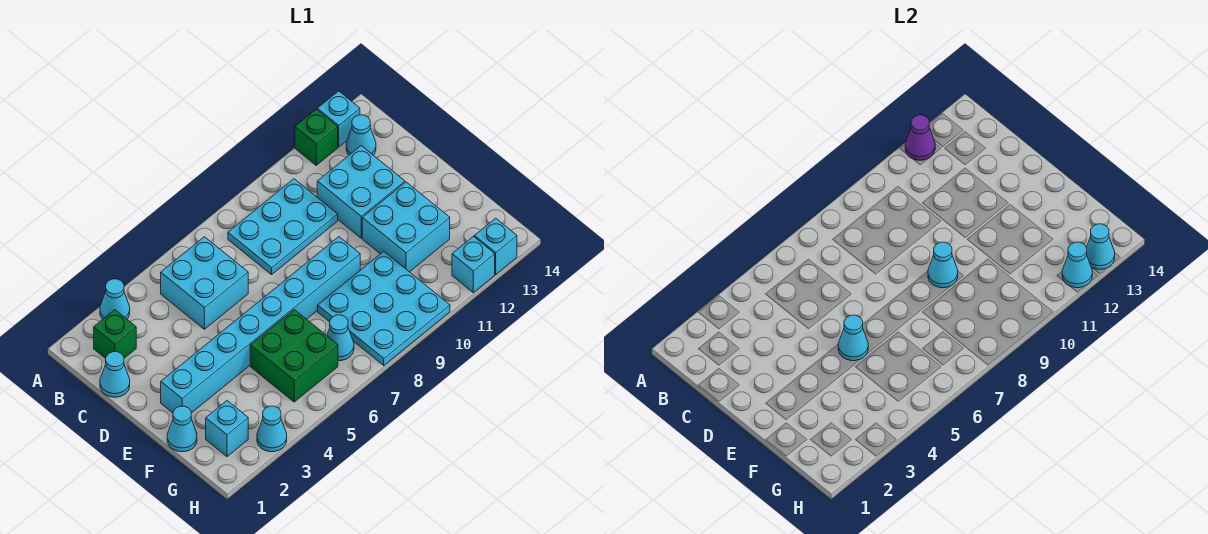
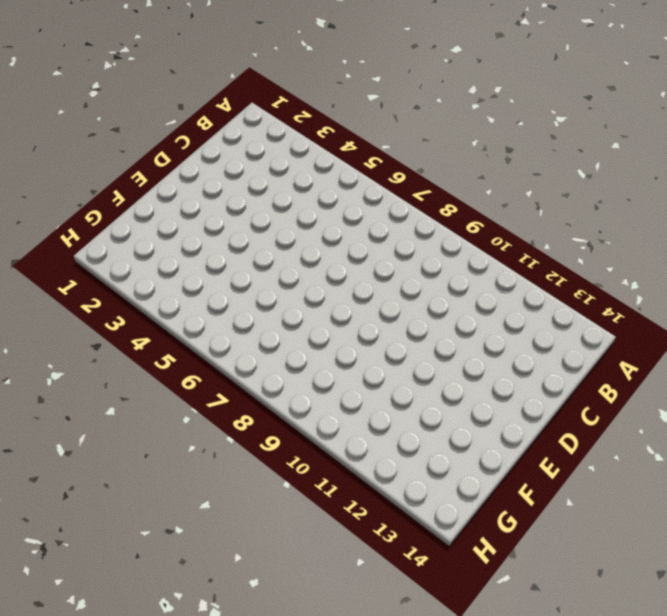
none -> cyan cone A3 level 1
none -> green brick A12 level 1
none -> cyan brick A13 level 1

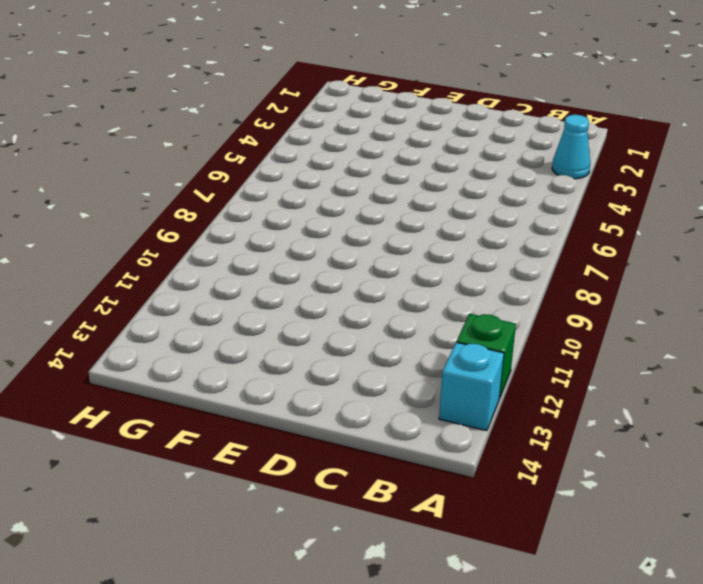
none -> green brick B2 level 1
none -> cyan brick B5:C6 level 1
none -> cyan plate B8:C10 level 1

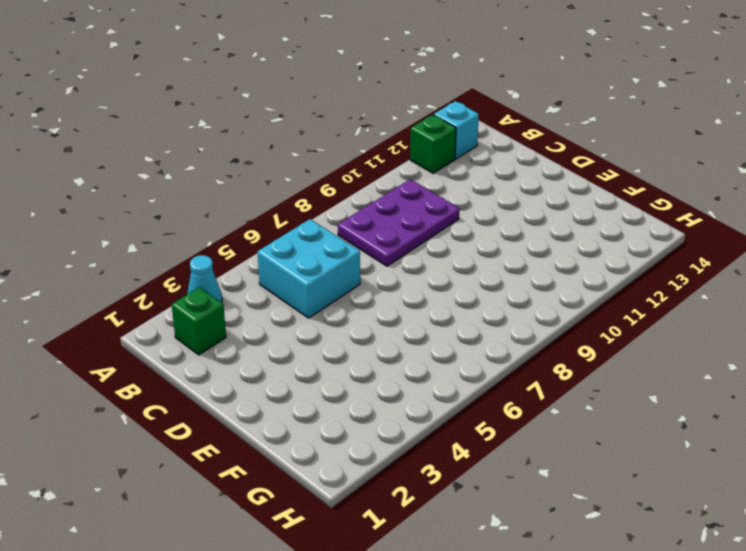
purple plate B8:C10 level 1 -> cyan plate B8:C10 level 1
none -> cyan cone B13 level 1
none -> cyan cone C1 level 1
none -> cyan brick C11:D12 level 1

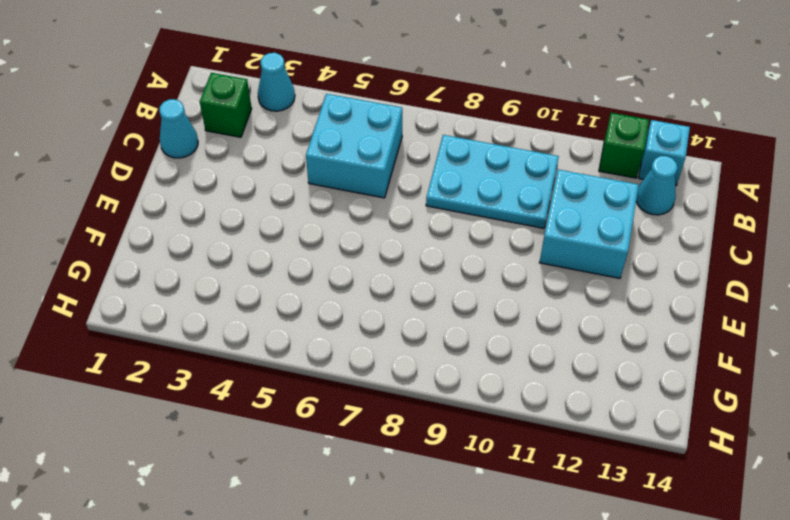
none -> cyan brick E2:E9 level 1
none -> cyan brick E11:F12 level 1
none -> cyan cone F1 level 1

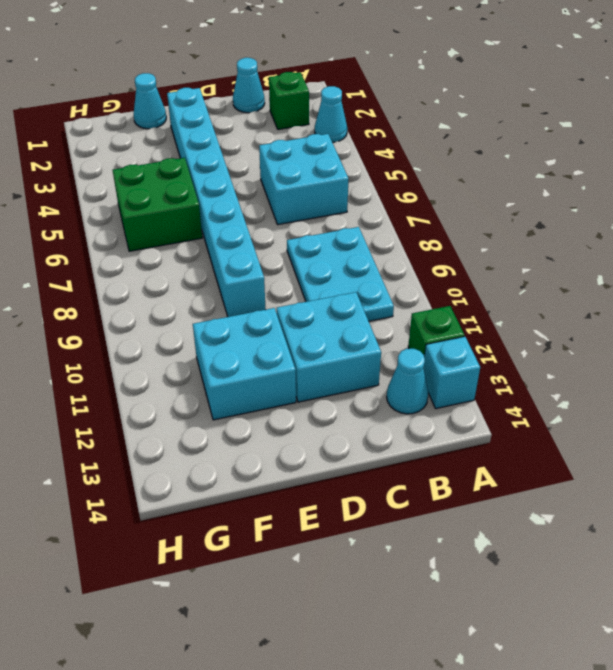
none -> cyan plate F8:H10 level 1
none -> cyan brick G2 level 1
none -> cyan cone G7 level 1

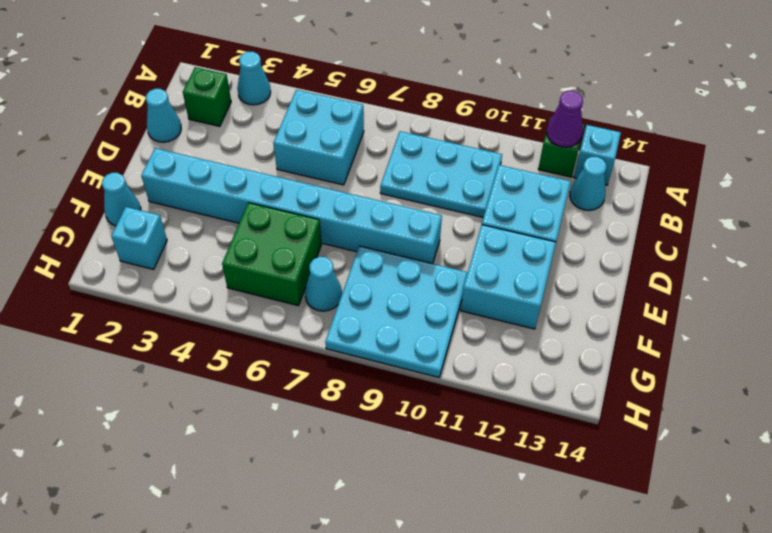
none -> cyan cone H3 level 1
none -> cyan brick H12 level 1
none -> cyan brick H13 level 1

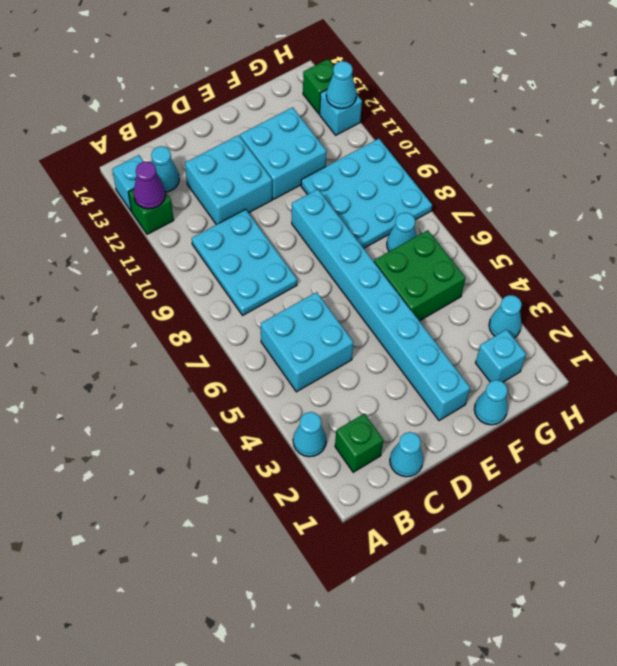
green brick H13 level 1 -> cyan brick H13 level 1
none -> cyan cone E5 level 2
none -> cyan cone E9 level 2
none -> cyan cone H13 level 2

